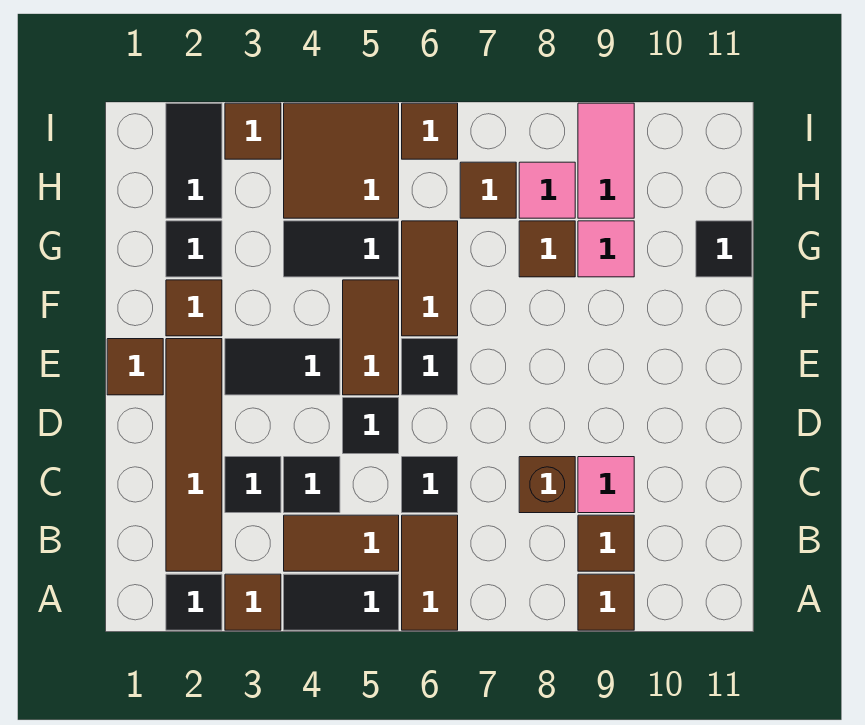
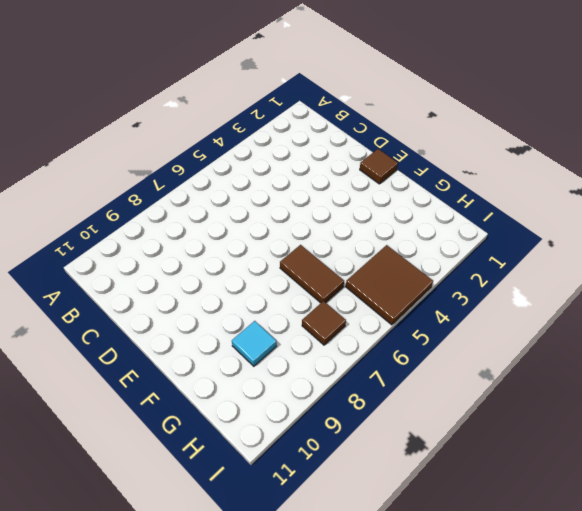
cyan tile G9 level 1 -> pink tile G9 level 1
none -> black tile A2 level 1
none -> brown tile A3 level 1
none -> black tile A4:A5 level 1
none -> brown tile A6:B6 level 1

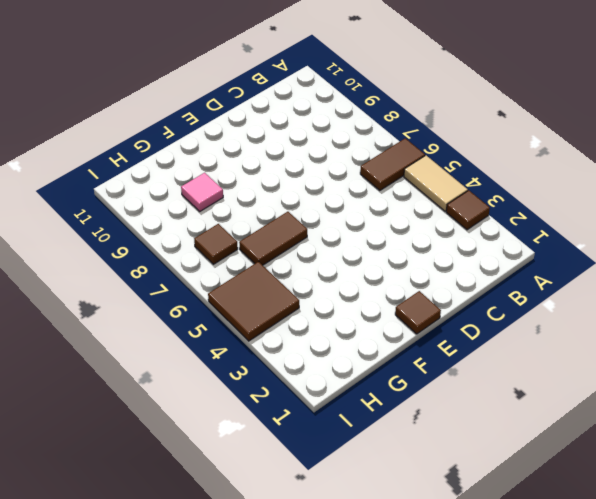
tan tile A4:A5 level 1 -> black tile A4:A5 level 1
none -> black tile A2 level 1
none -> brown tile A9 level 1
none -> brown tile B2:E2 level 1
none -> brown tile B4:B5 level 1

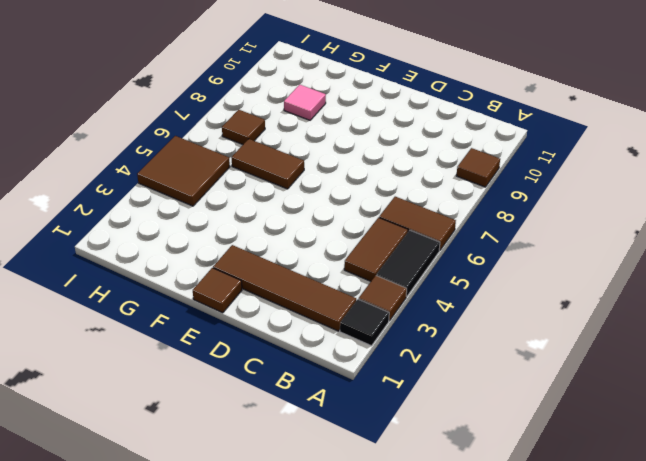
none -> brown tile B9 level 1
none -> black tile C3 level 1
none -> black tile C4 level 1
none -> black tile C6 level 1

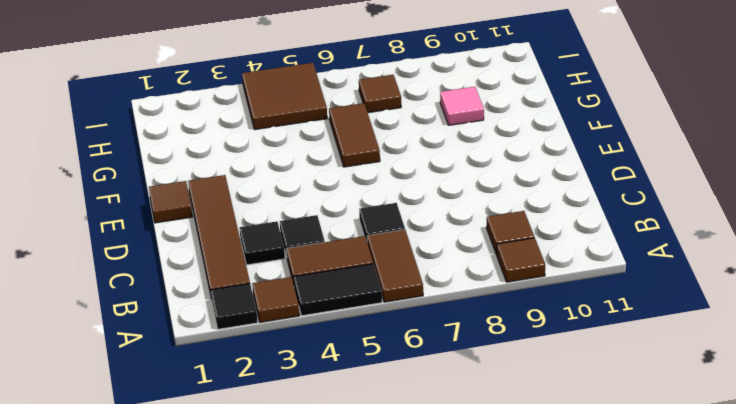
none -> brown brick C8 level 1
none -> pink tile C9 level 1
none -> black tile D5 level 1
none -> black tile E3:E4 level 1

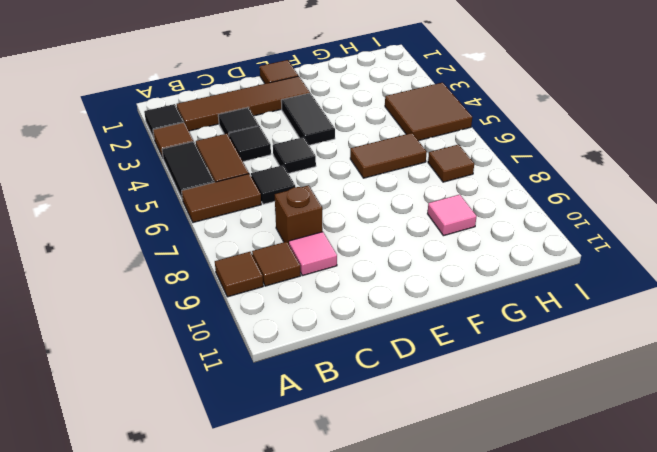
none -> brown tile E5:F5 level 1
none -> black tile E6 level 1
none -> brown tile F2 level 1
none -> black tile G2 level 1

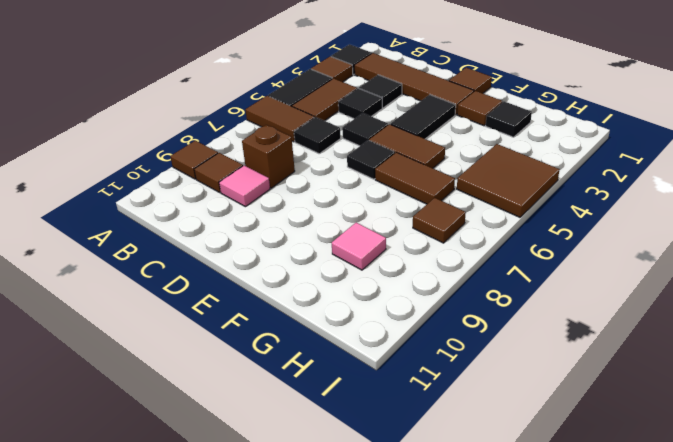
none -> black tile G4:G5 level 1
none -> brown tile G8 level 1
none -> black tile G11 level 1
none -> black tile H2:I2 level 1

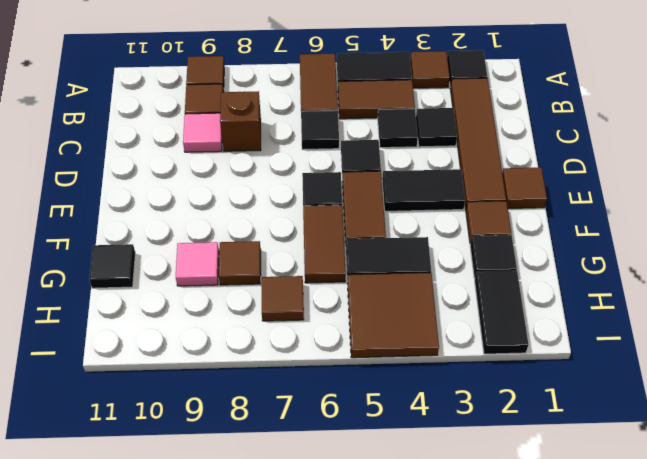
none -> pink tile H8 level 1
none -> pink tile H9:I9 level 1
none -> brown tile I3 level 1
none -> brown tile I6 level 1

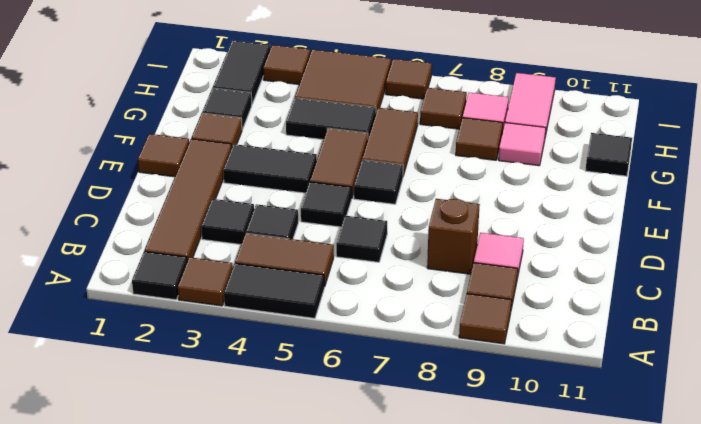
none -> brown tile A6:B6 level 1

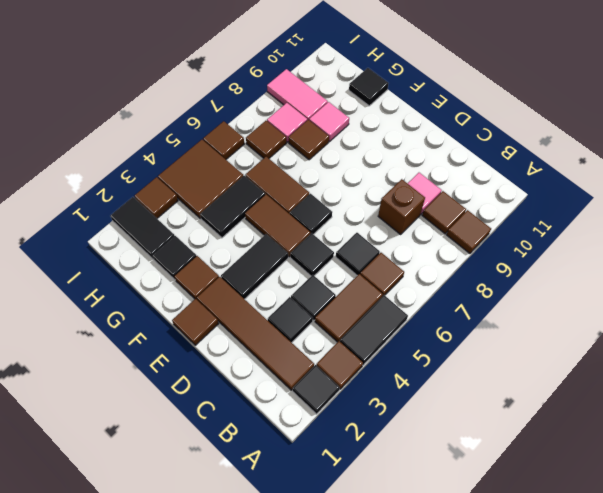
brown tile B6 level 1 -> brown tile A6:B6 level 1

